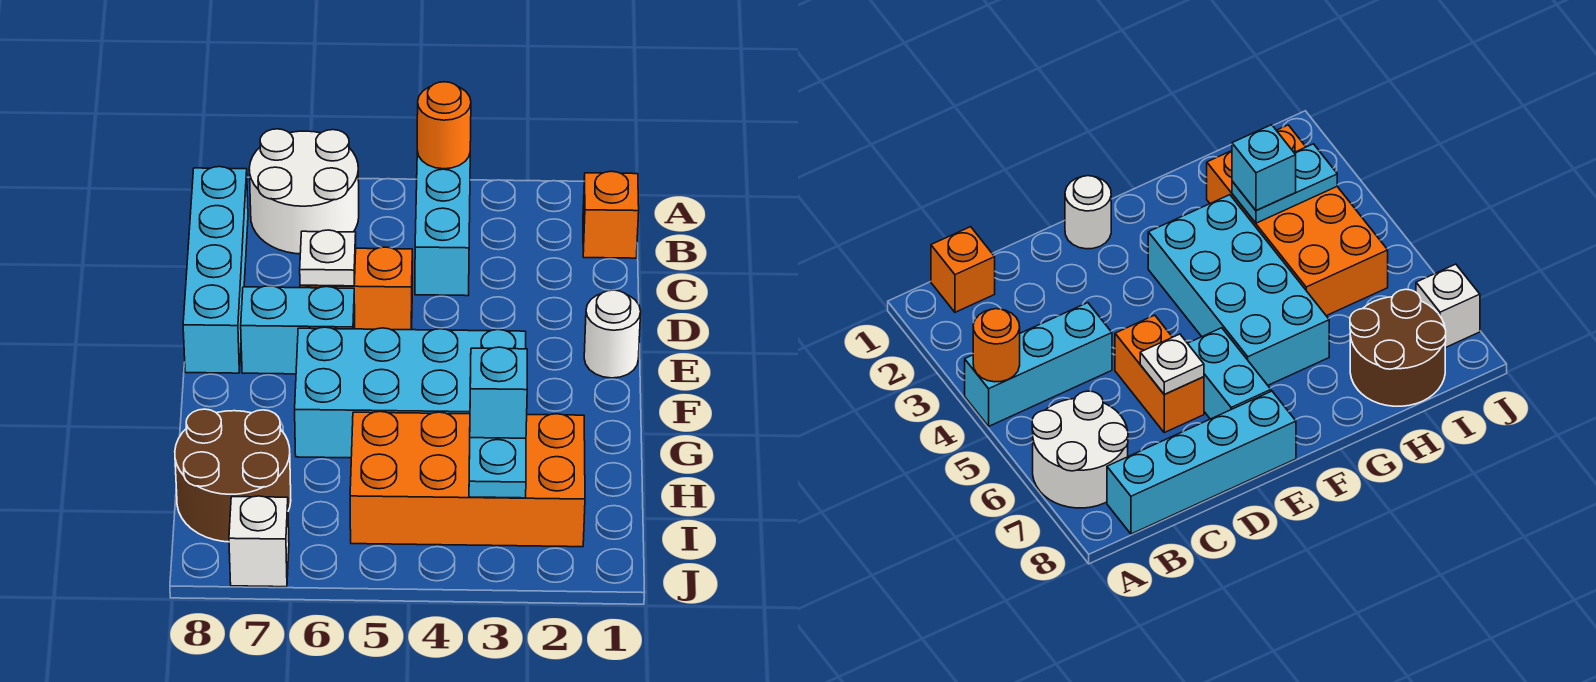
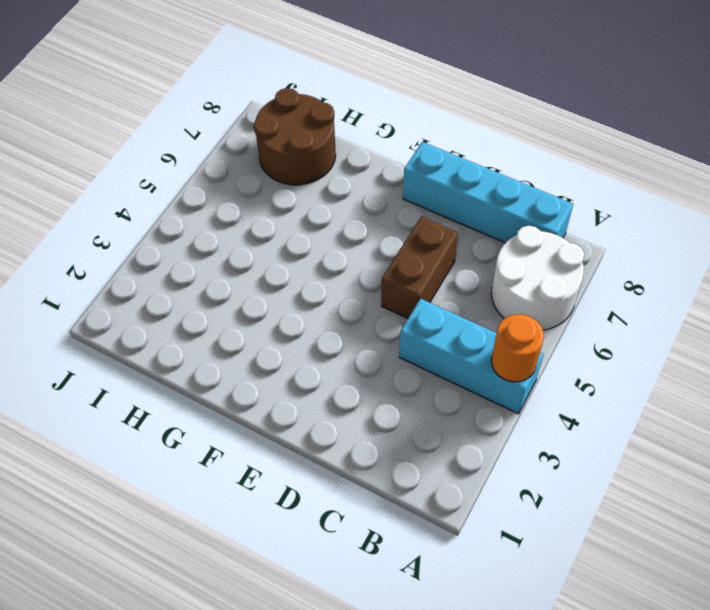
brown brick D5:D6 level 1 -> orange brick D5:D6 level 1
none -> orange brick B1 level 1
none -> white round brick E1 level 1
none -> cyan brick E6:E7 level 1

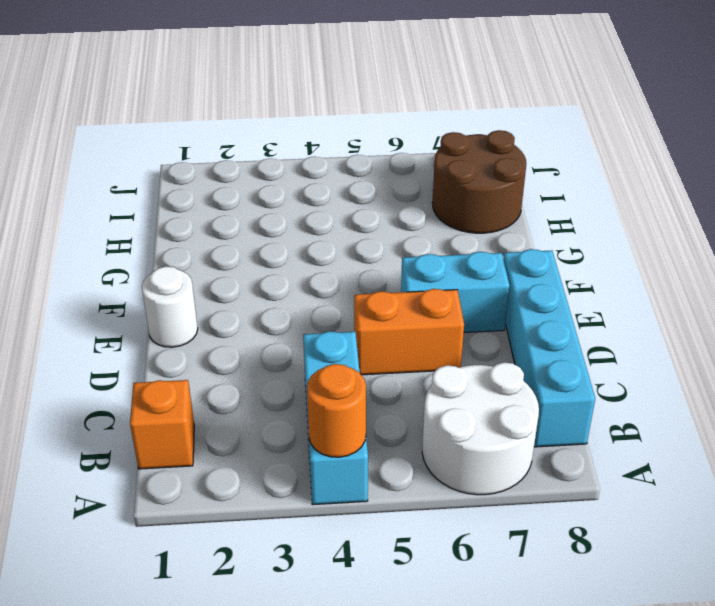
none -> cyan brick F3:G6 level 1
none -> orange brick H2:I5 level 1
none -> white brick J7 level 1

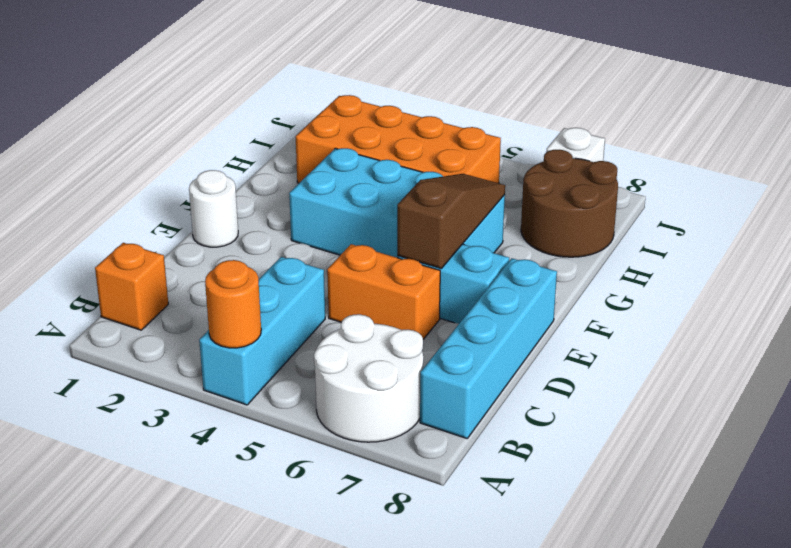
brown slope E6:G6 level 2 top E -> none
none -> white plate D6 level 2
none -> cyan plate H3:I3 level 2
none -> cyan brick H3 level 3

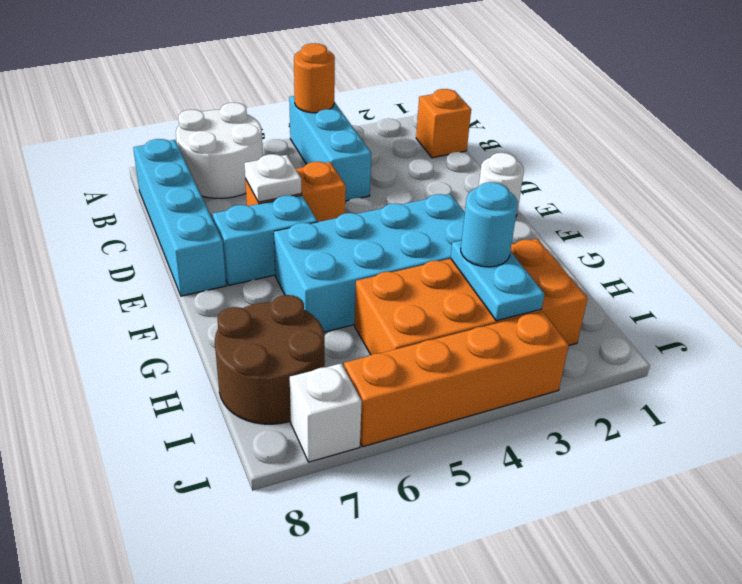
cyan round brick H3 level 3 -> cyan brick H3 level 3
orange brick J3:J6 level 1 -> none

